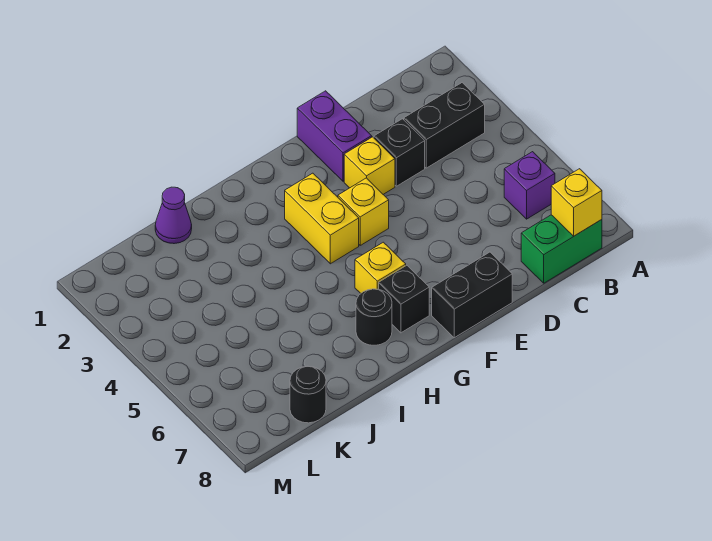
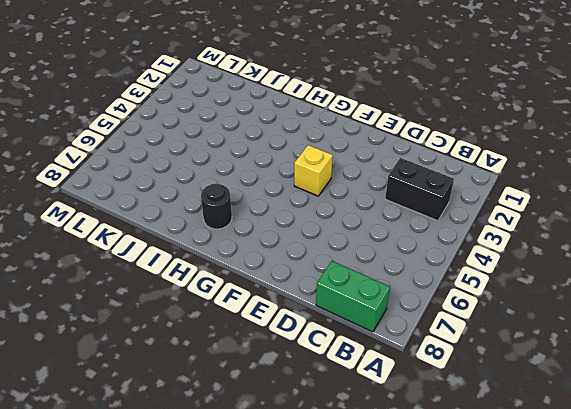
none -> purple brick B6 level 1
none -> black brick D3 level 1
none -> purple brick E1:E2 level 1

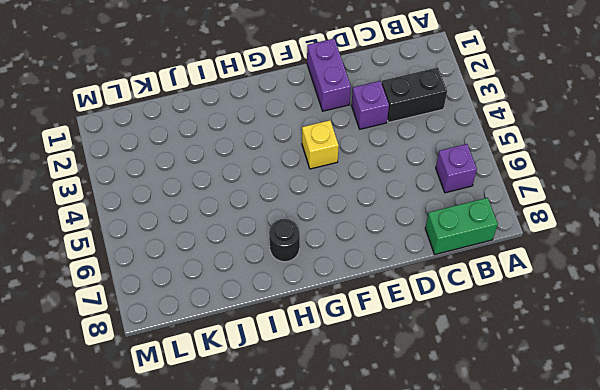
purple brick D3 level 1 -> black brick D3 level 1
none -> yellow brick E3 level 1
none -> black brick E8:F8 level 1
none -> yellow brick G3:G4 level 1

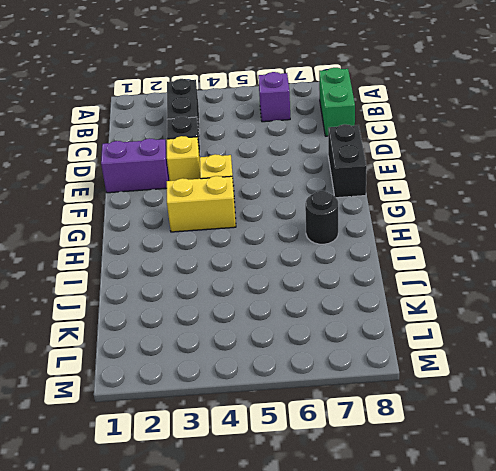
none -> yellow brick G6 level 1
none -> black brick G7 level 1
none -> purple cone J1 level 1

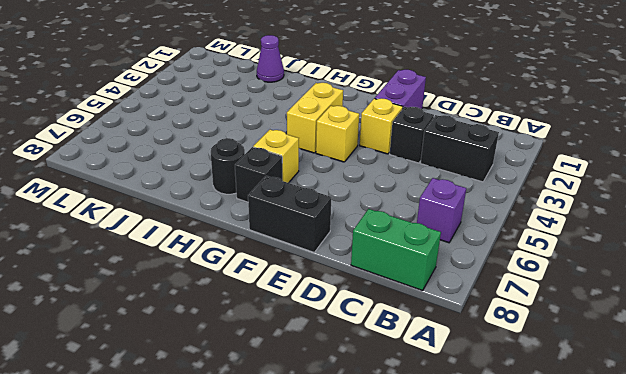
none -> black round brick K8 level 1
none -> yellow brick B8 level 2

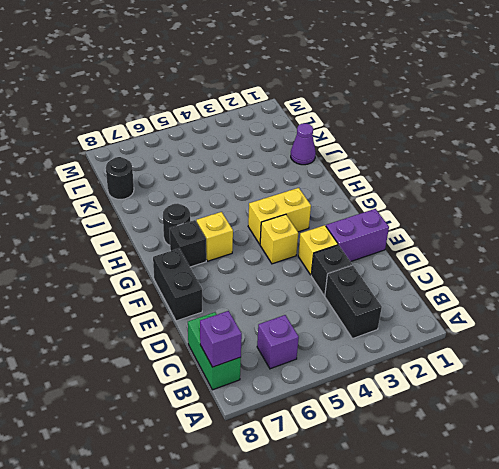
purple brick B8 level 2 -> yellow brick B8 level 2

